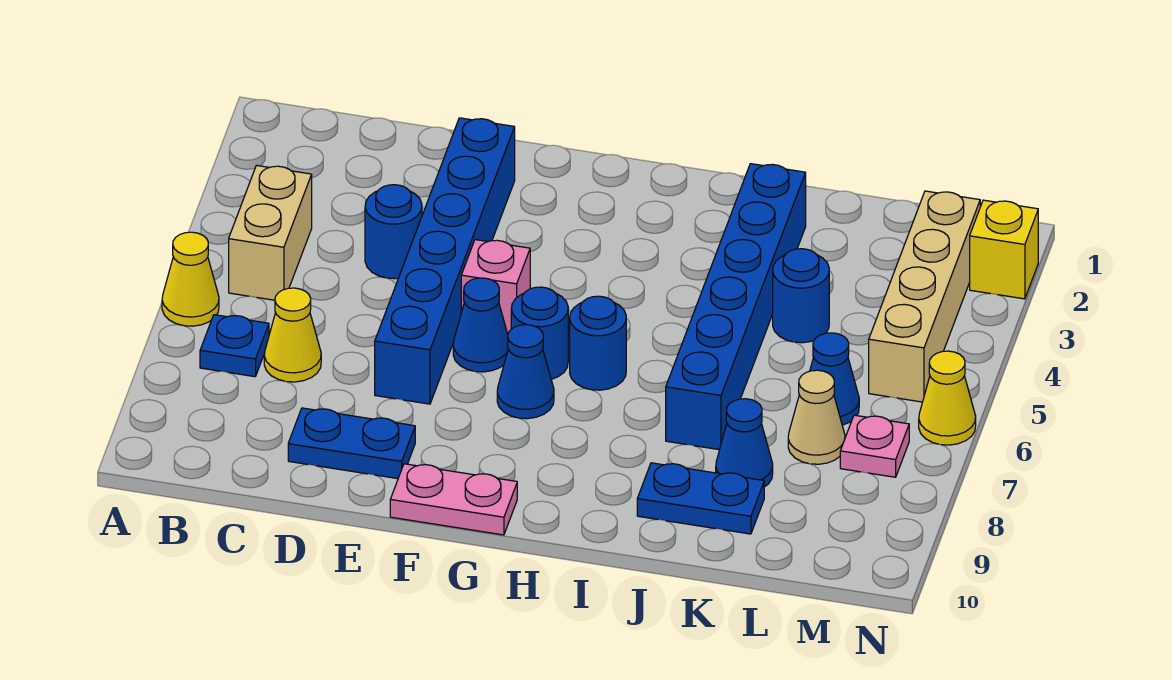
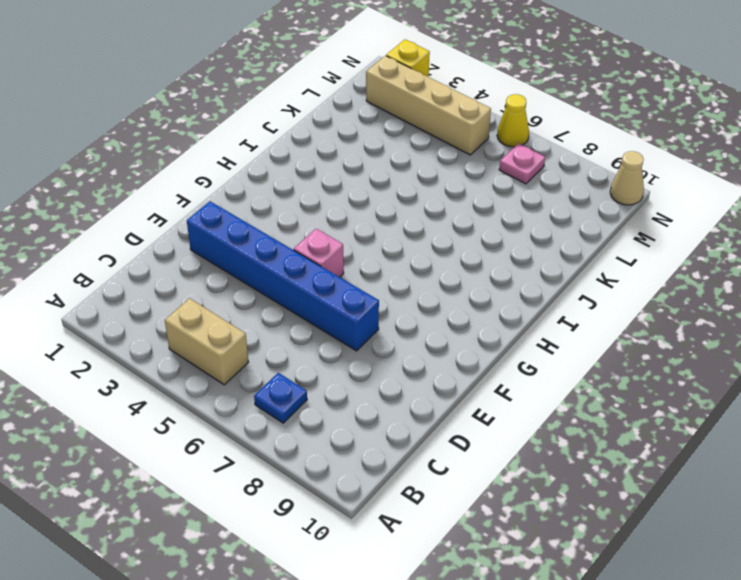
tan cone N10 level 1 -> tan cone L7 level 1
none -> yellow cone A6 level 1
none -> yellow cone C7 level 1
none -> blue round brick D4 level 1

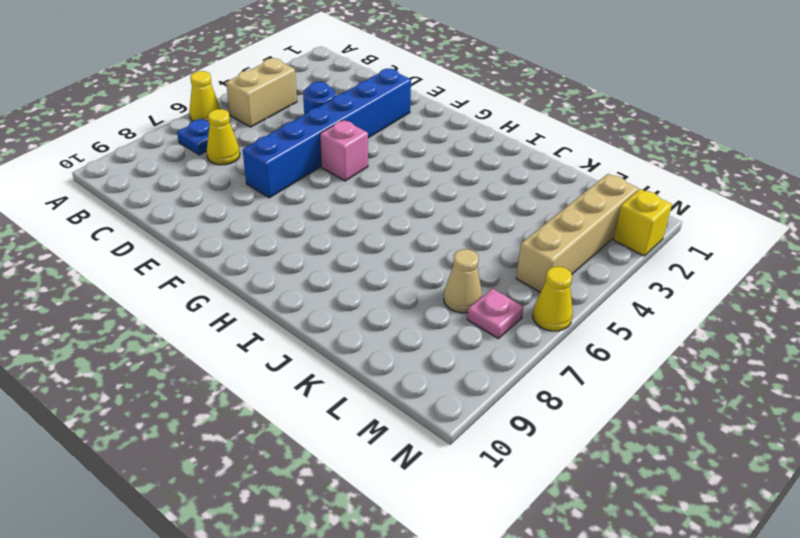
none -> blue plate D9:E9 level 1
none -> blue cone F6 level 1
none -> pink plate F10:G10 level 1

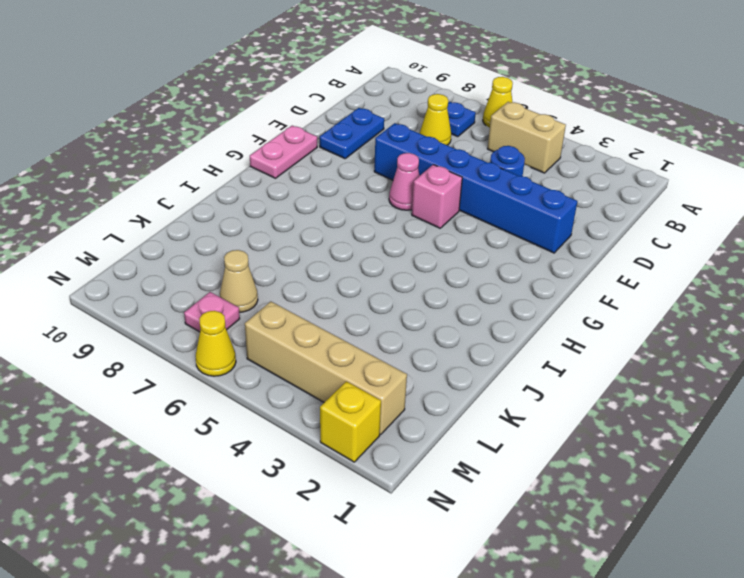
pink cone F6 level 1 -> blue cone F6 level 1
none -> blue round brick G6 level 1
none -> blue cone G7 level 1
none -> blue round brick H6 level 1

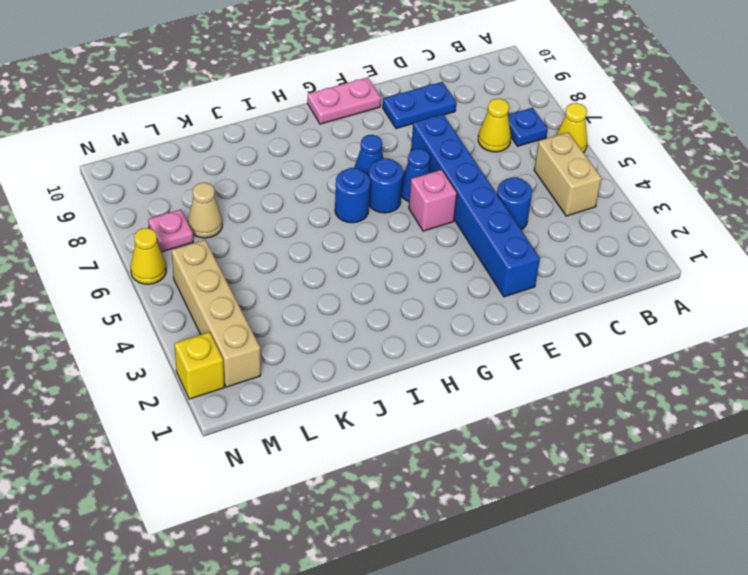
none -> blue brick J2:J7 level 1
none -> blue plate J9:K9 level 1
none -> blue round brick K4 level 1

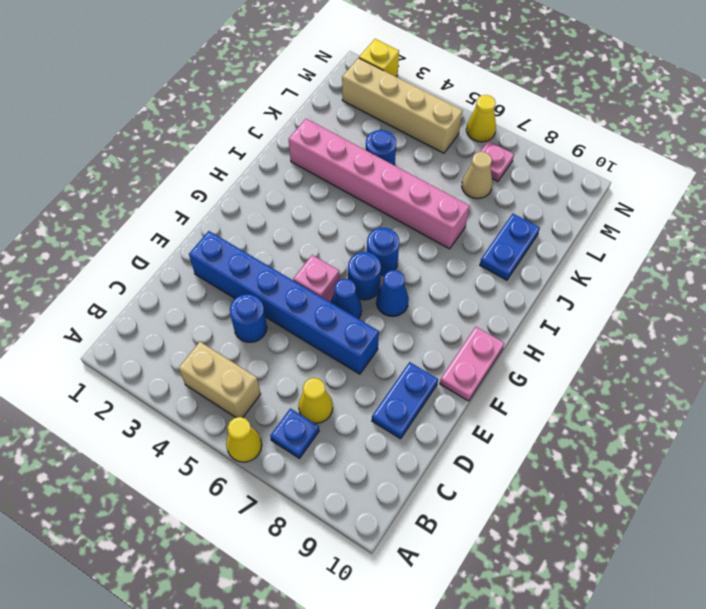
pink brick J2:J7 level 1 -> blue brick J2:J7 level 1
none -> blue cone K8 level 1
none -> blue cone L6 level 1

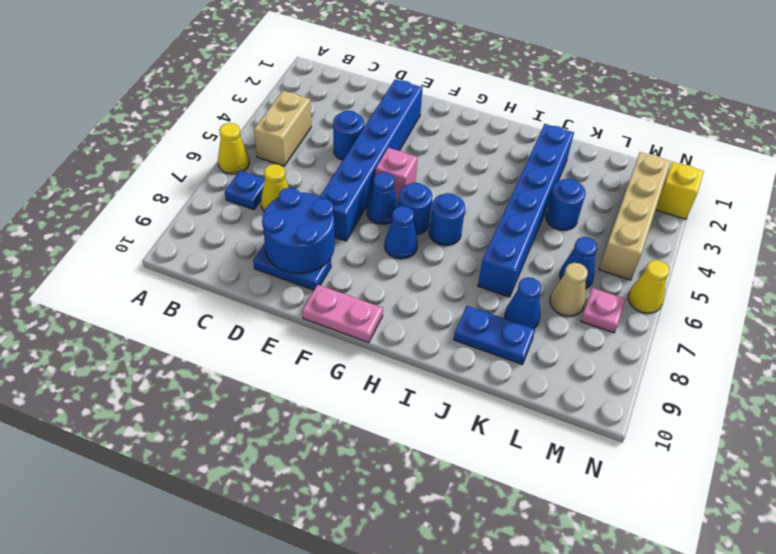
blue round brick D8:E9 level 2 -> none

